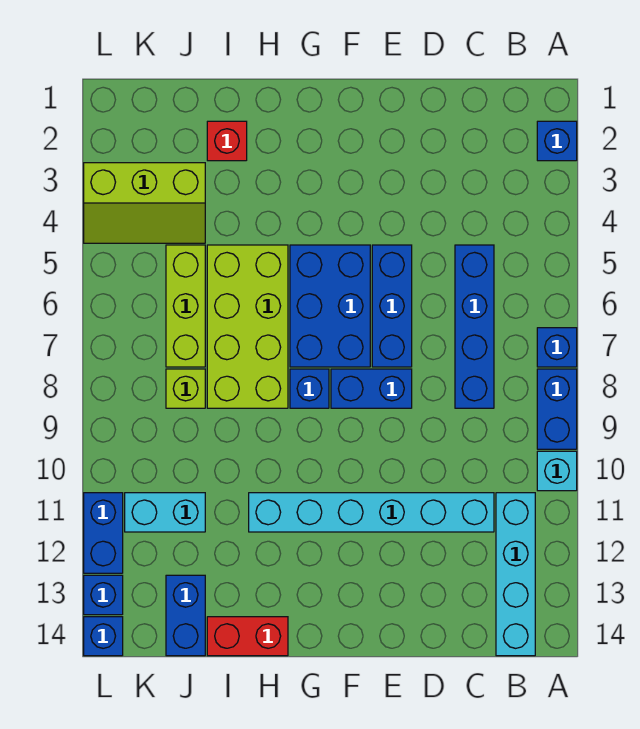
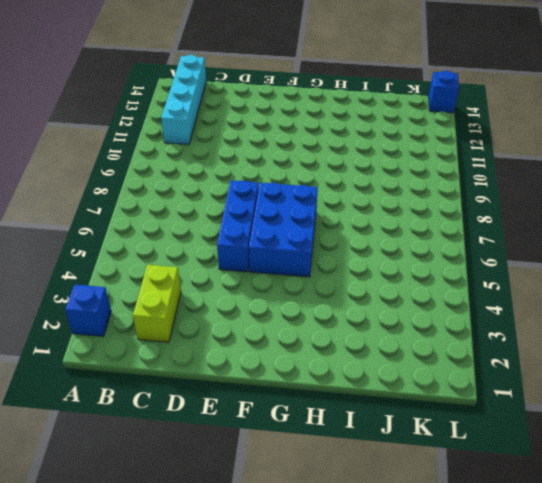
lime brick C2:C3 level 1 -> none
none -> blue brick A7 level 1
none -> blue brick A8:A9 level 1
none -> cyan brick A10 level 1

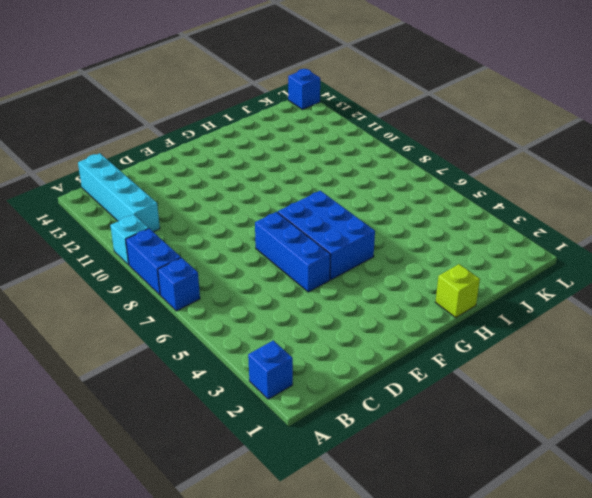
lime brick H1 level 1 -> lime brick J8 level 1
none -> blue brick C5:C8 level 1
none -> cyan brick C11:H11 level 1
none -> blue brick E8:F8 level 1

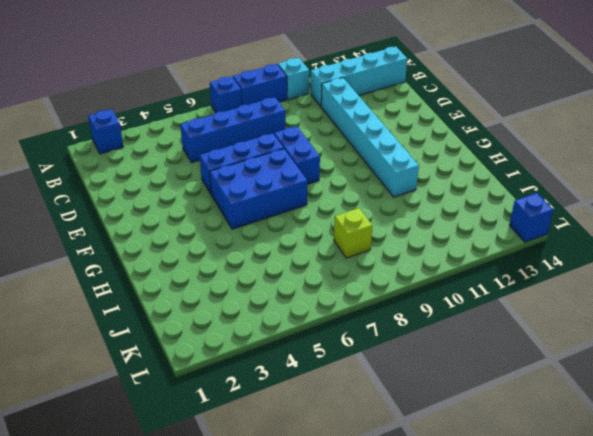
none -> blue brick G8 level 1
none -> lime brick H5:I8 level 1
none -> red brick H14:I14 level 1

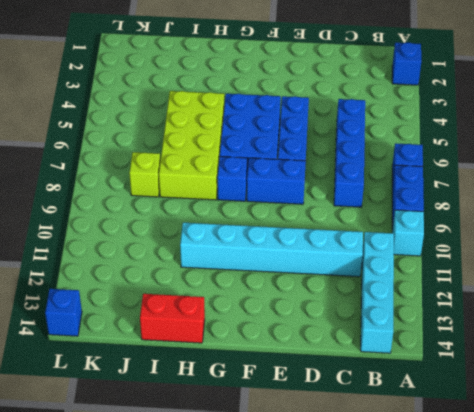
none -> red brick I2 level 1
none -> lime slope J3:L4 level 1 top 3
none -> lime brick J5:J7 level 1

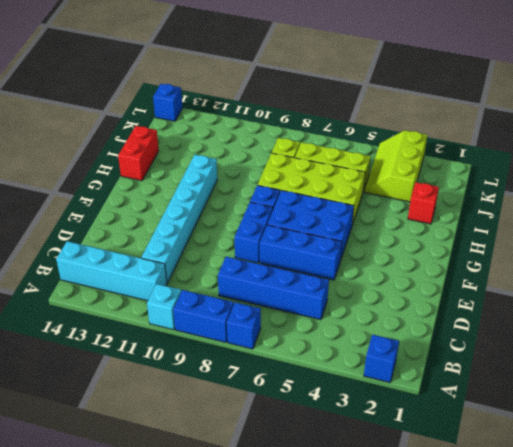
none -> cyan brick J11:K11 level 1
none -> blue brick J13:J14 level 1
none -> blue brick L11:L12 level 1

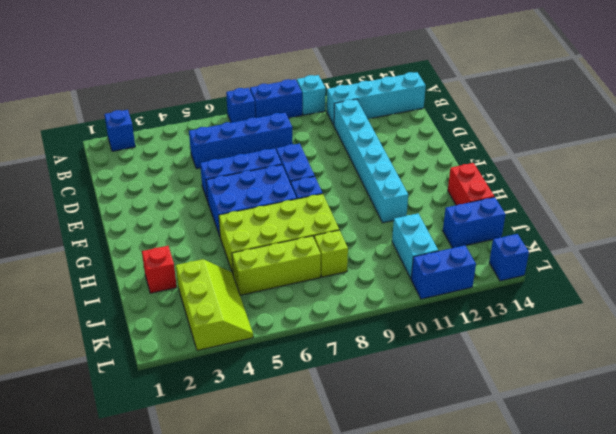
none -> blue brick L13 level 1

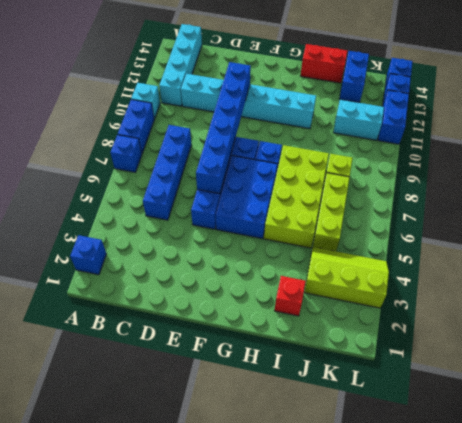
blue brick E6:E11 level 2 -> none

